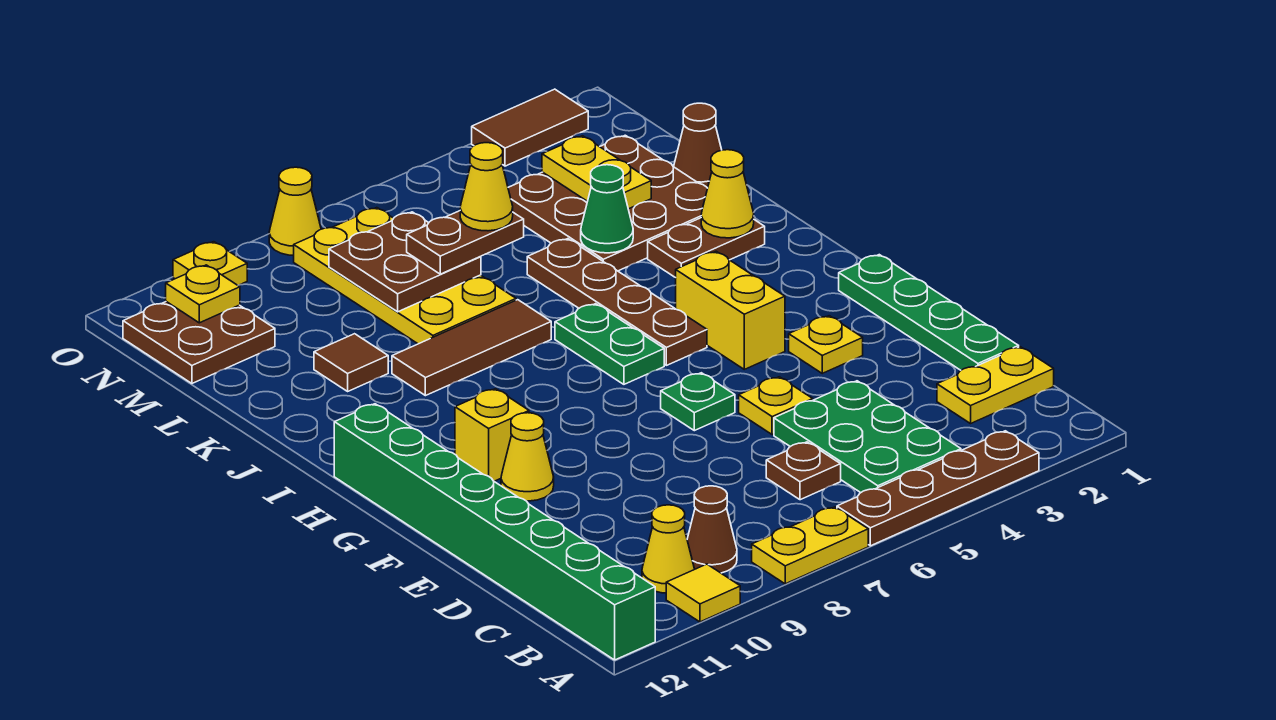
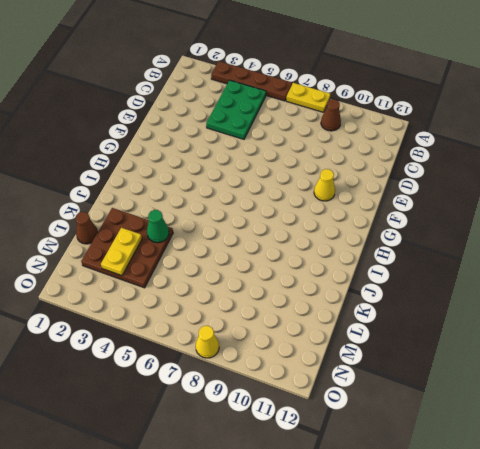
none -> yellow tile A10 level 1
none -> green brick A12:H12 level 1
none -> yellow cone B10 level 1
none -> yellow plate C1:C2 level 1

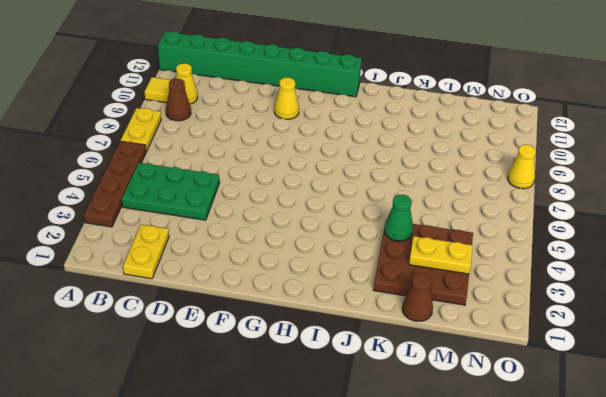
none -> brown plate C6 level 1
none -> green plate D1:G1 level 1
none -> yellow plate E5 level 1
none -> yellow plate F3 level 1

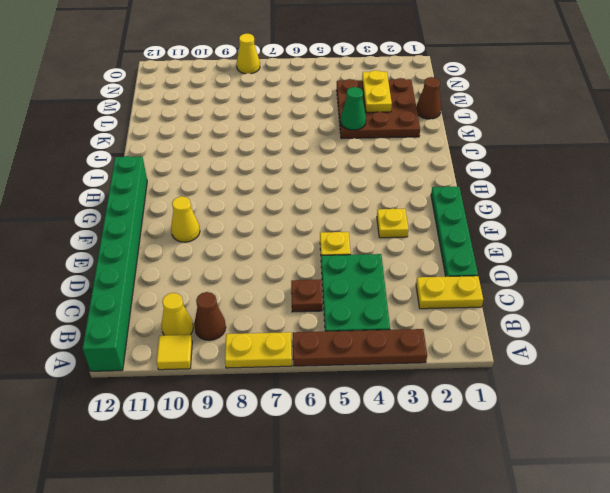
none -> green plate F6 level 1
none -> yellow brick G4:H4 level 1
none -> yellow brick G10 level 1
none -> brown plate H5:K5 level 1

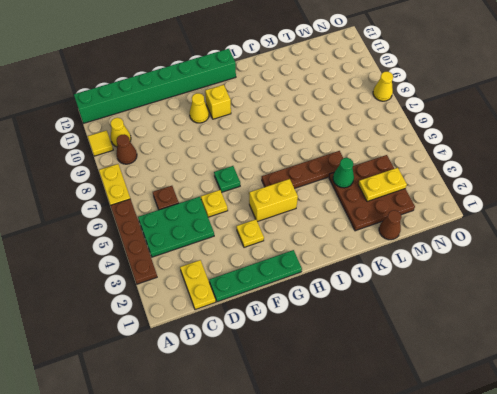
none -> green plate H6:I6 level 1
none -> brown plate J2:J3 level 1
none -> brown tile J7:J9 level 1
none -> yellow plate K7:N8 level 1

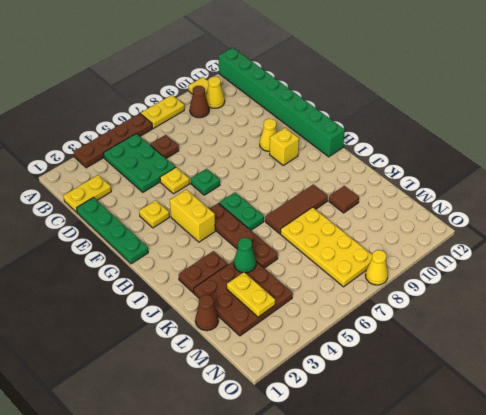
none -> brown plate M11:N12 level 1
none -> brown tile O2:O3 level 1
none -> yellow plate O10 level 1
none -> yellow cone J2 level 2

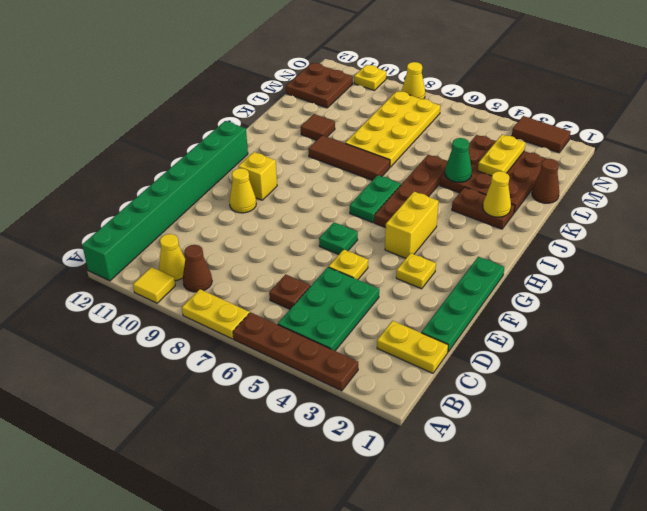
none -> brown plate L7:M8 level 2
none -> yellow plate N11 level 2
none -> brown plate L6:L7 level 3
none -> yellow cone L6 level 4

